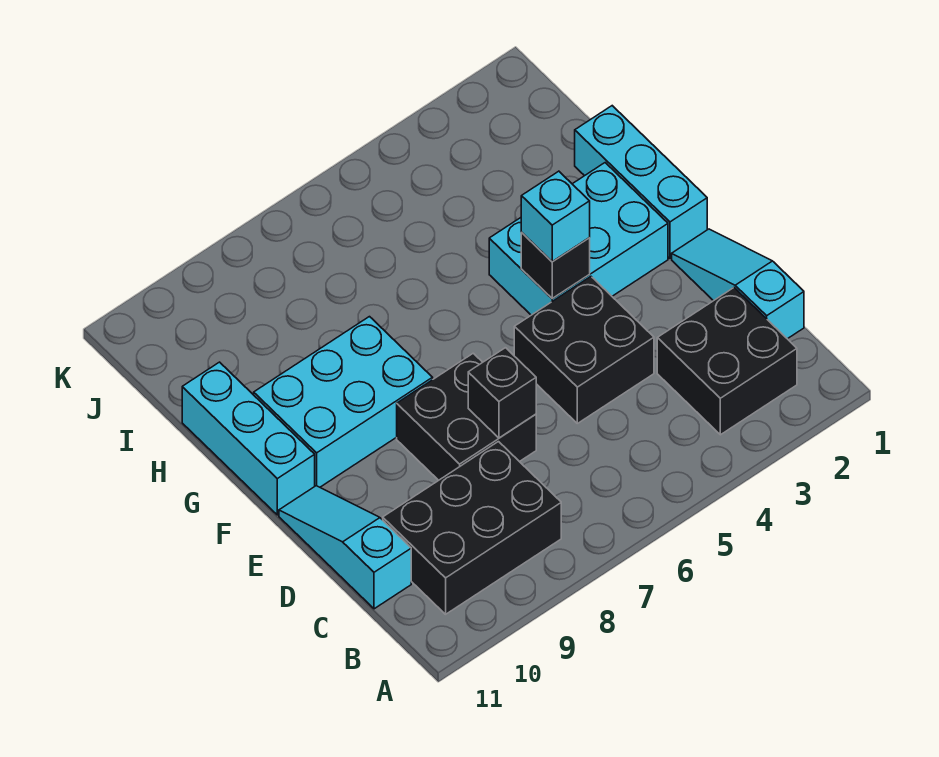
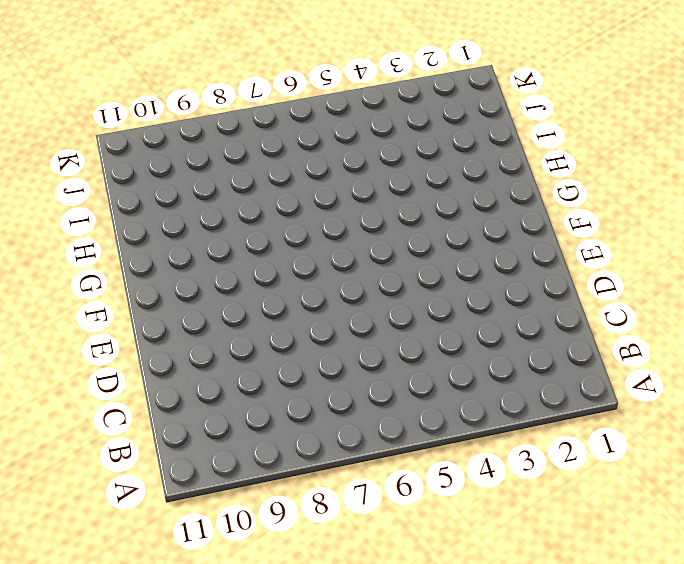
none -> black brick B2:C3 level 1
none -> black brick B8:C10 level 1
none -> cyan slope C1:E1 level 1 top C

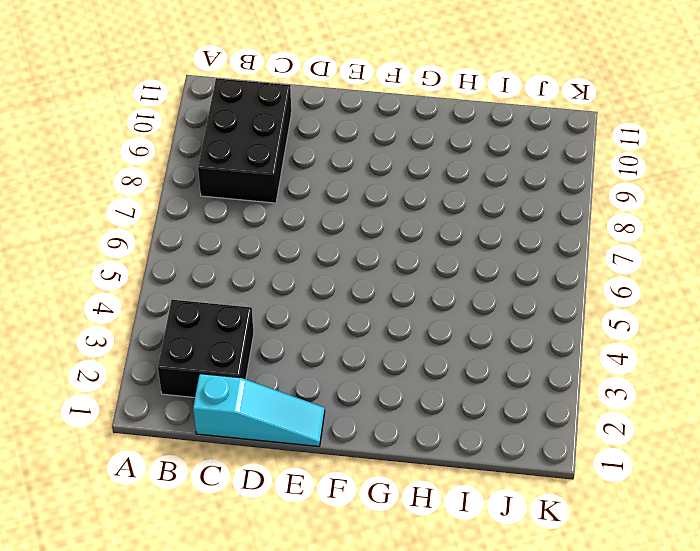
none -> cyan slope C11:E11 level 1 top C
none -> black brick D4:E5 level 1
none -> black brick D7:E8 level 1

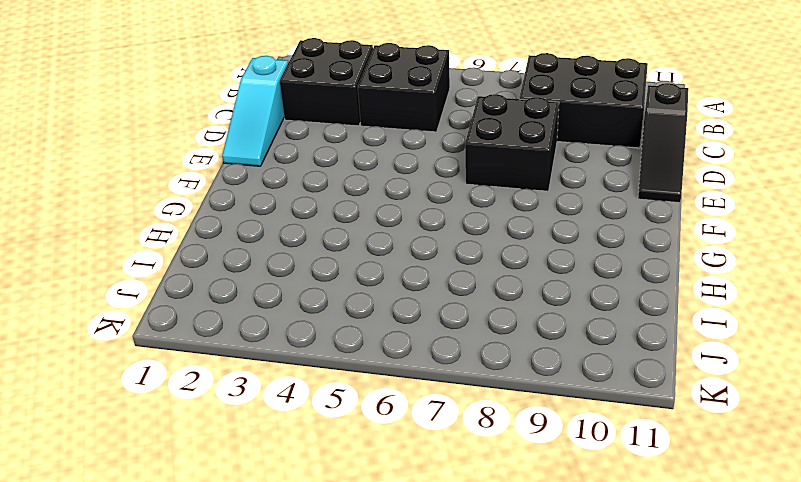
black brick B4:C5 level 1 -> black brick D4:E5 level 1
black slope C11:E11 level 1 top C -> cyan slope C11:E11 level 1 top C
none -> cyan brick F1:H1 level 1
none -> cyan brick F2:G4 level 1
none -> cyan brick F8:G10 level 1

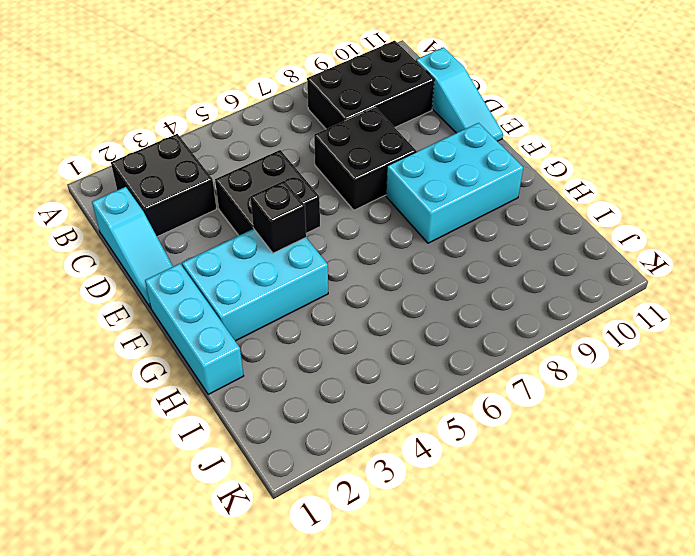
none -> cyan brick F11:H11 level 1
none -> black brick D7 level 2
none -> cyan brick F4 level 3

